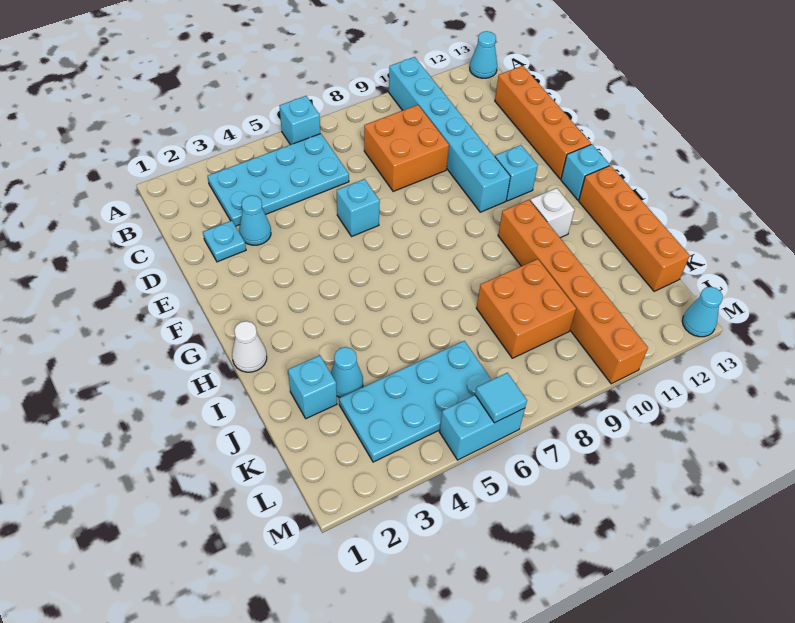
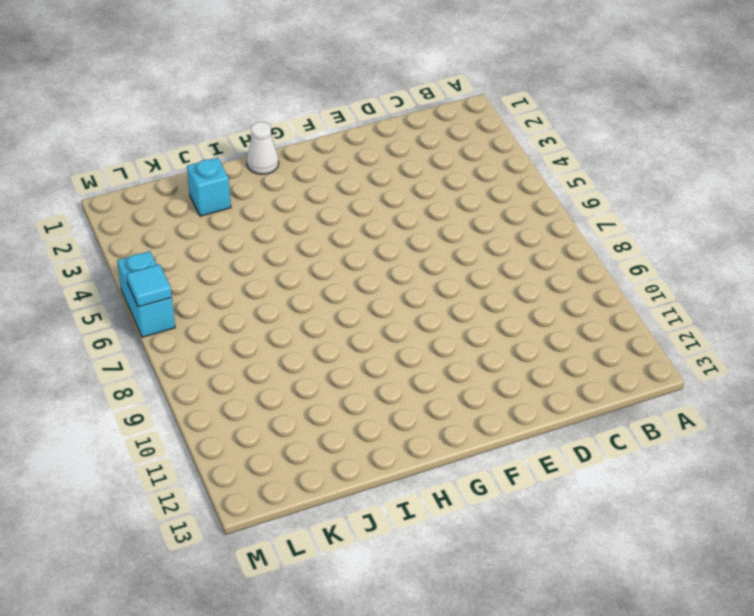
none -> cyan brick A6 level 1
none -> cyan brick A10:F10 level 1
none -> cyan cone A13 level 1

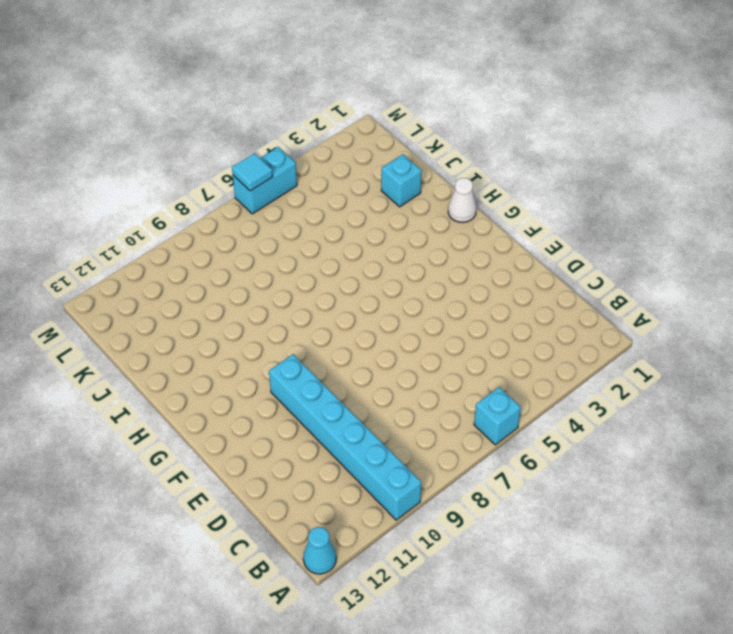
none -> cyan plate B3:C6 level 1
none -> orange brick C8:D9 level 1
none -> orange brick C13:F13 level 1

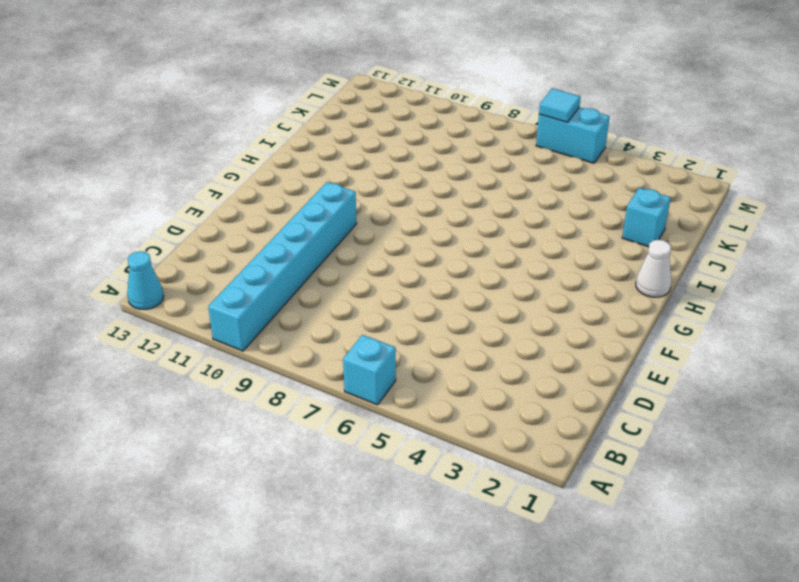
none -> cyan plate B3:C6 level 1
none -> orange brick C8:D9 level 1
none -> orange brick C13:F13 level 1

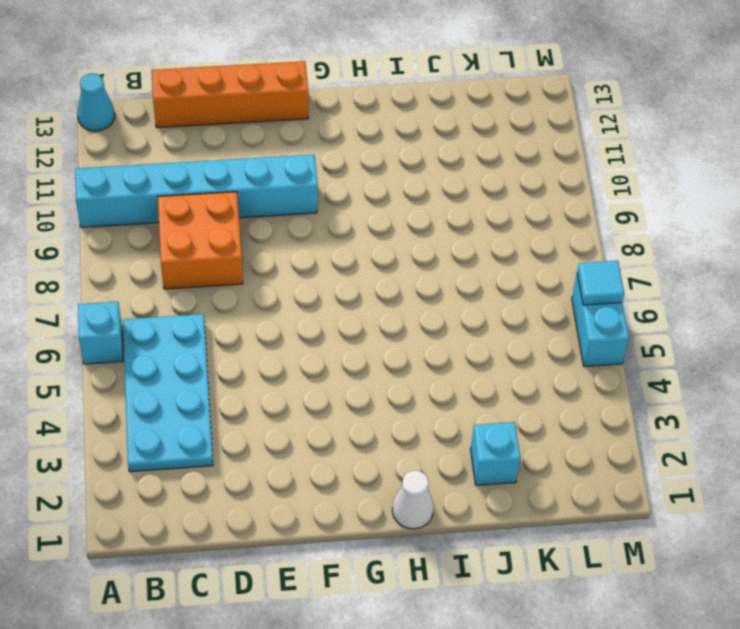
none -> cyan plate D2 level 1
none -> cyan cone D3 level 1
none -> cyan brick E6 level 1

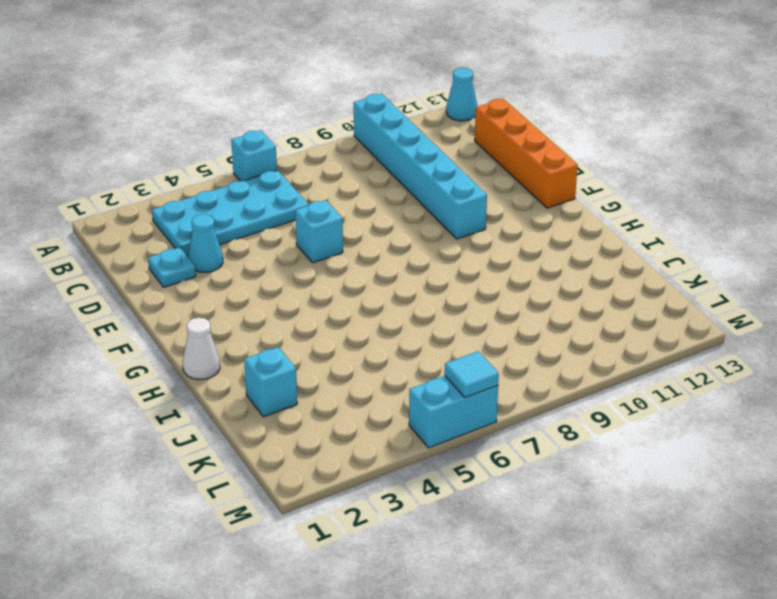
none -> orange brick C8:D9 level 1
none -> cyan brick F11 level 1
none -> cyan brick G13 level 1

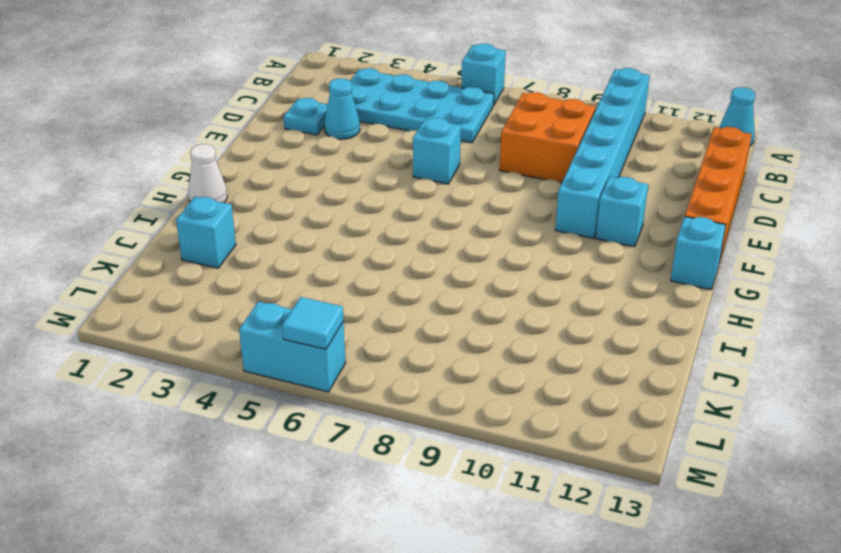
none -> orange brick H10:M10 level 1
none -> white brick H11 level 1
none -> orange brick H13:K13 level 1

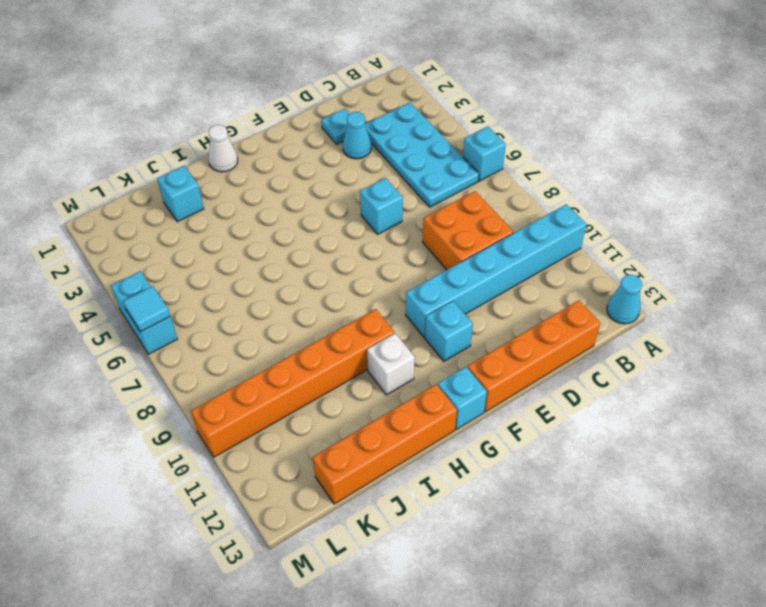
none -> cyan cone J3 level 1
none -> orange brick J8:K9 level 1
none -> cyan plate K3:L6 level 1

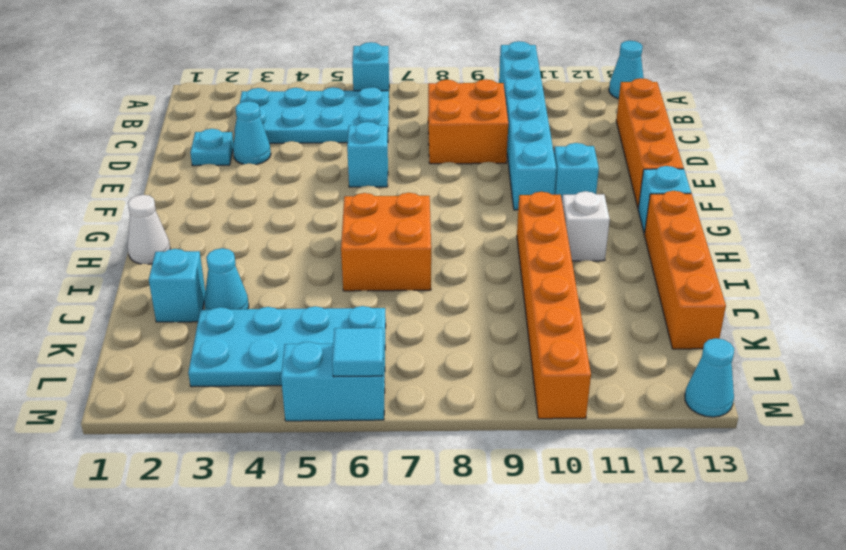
orange brick H6:I7 level 1 -> orange brick J8:K9 level 1

